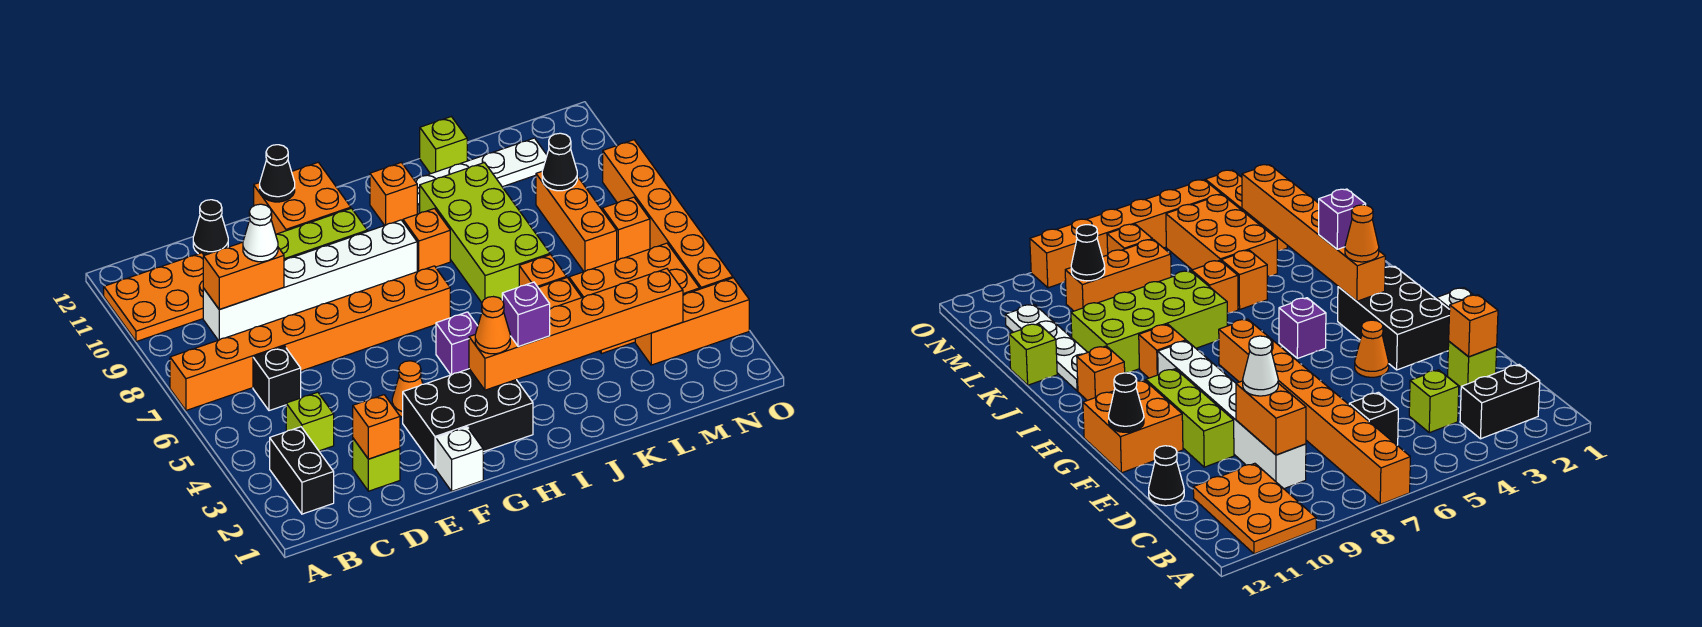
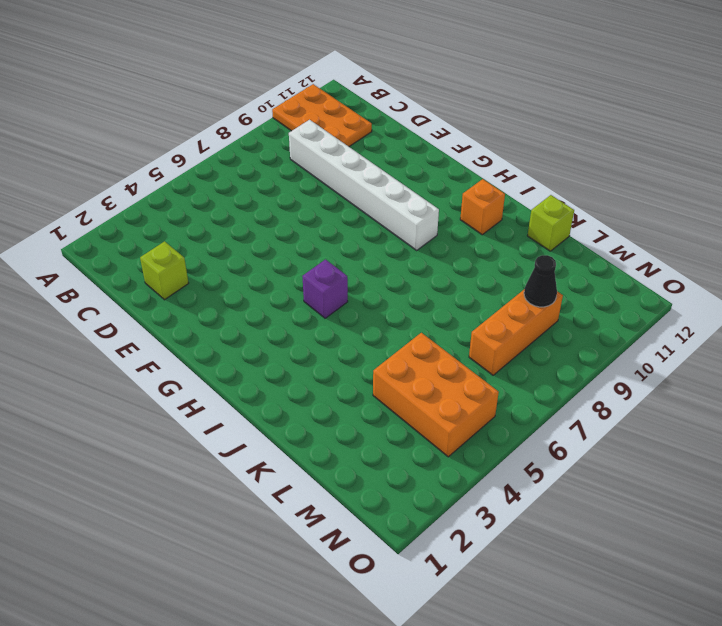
none -> orange brick A7:H7 level 1
none -> black brick B2:B3 level 1
none -> lime brick C4 level 1
none -> black brick C6 level 1

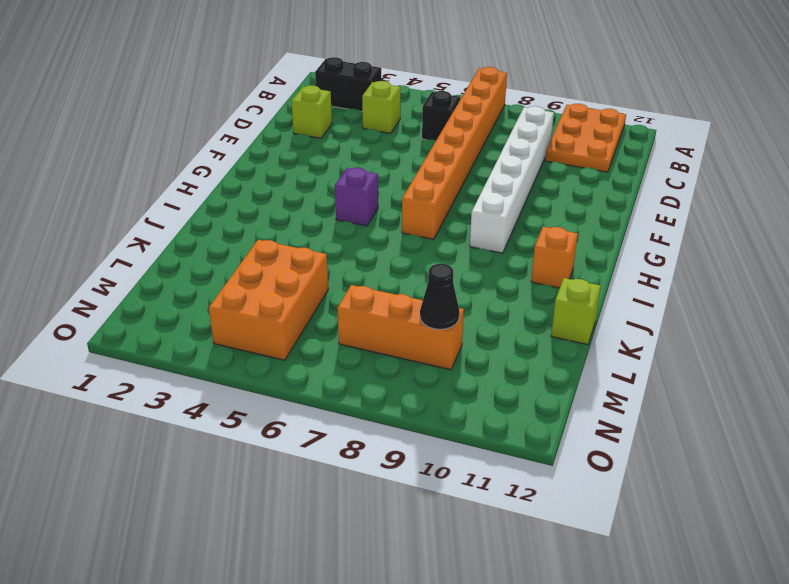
none -> black cone D12 level 1
none -> lime brick E10:G10 level 1
none -> white brick F1 level 1
none -> black brick F2:H3 level 1

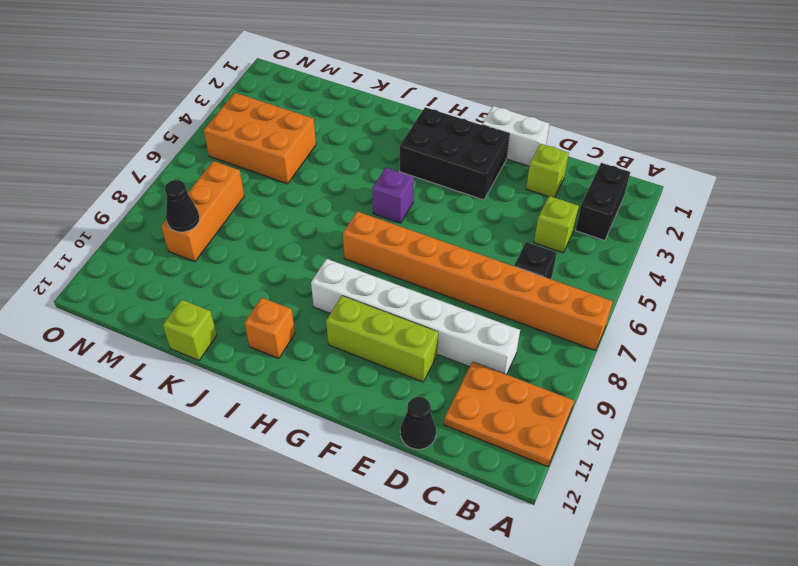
white brick E1:F1 level 1 -> white brick F1 level 1
none -> orange cone F4 level 1
none -> orange brick F11:G12 level 1
none -> orange brick I9 level 1
none -> lime brick J7:K10 level 1

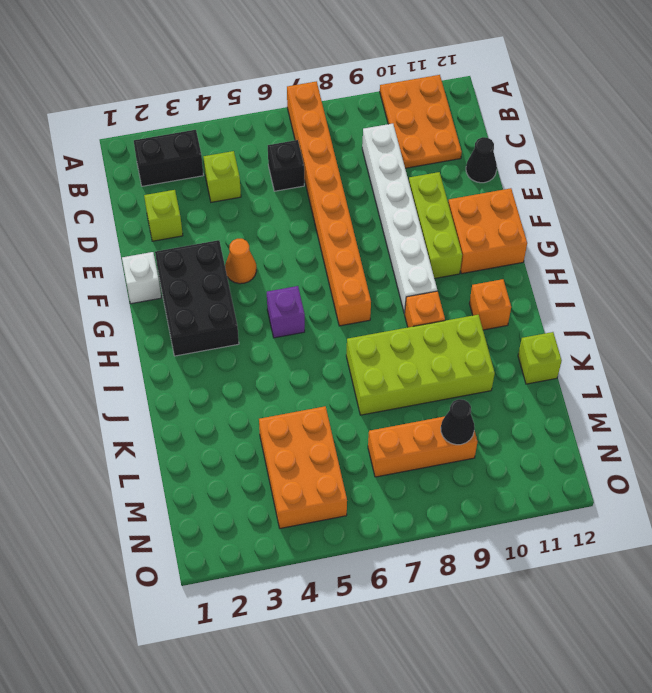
none -> white plate J11:M11 level 1
none -> orange brick K5 level 1
none -> orange brick K6 level 1
none -> orange brick M3:O3 level 1

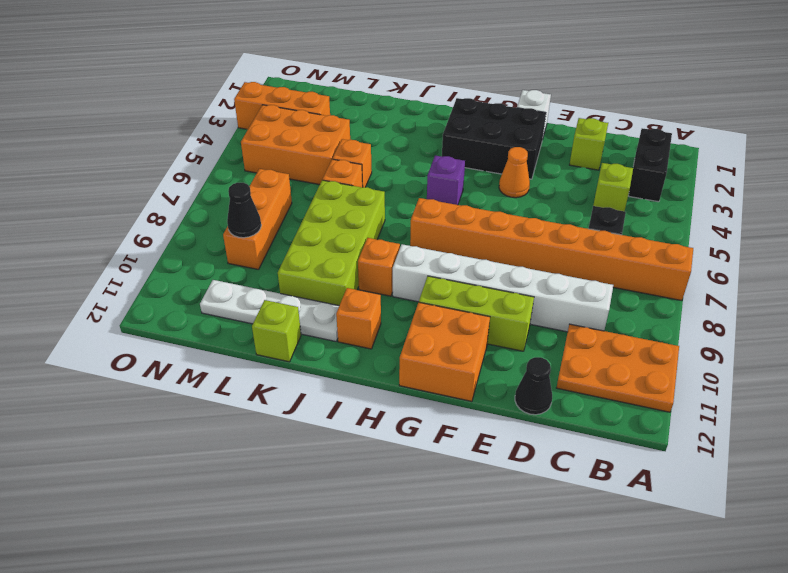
none -> orange brick N7 level 1
none -> orange brick O4:O9 level 1
none -> orange brick C9:D9 level 2
none -> orange brick D2 level 2

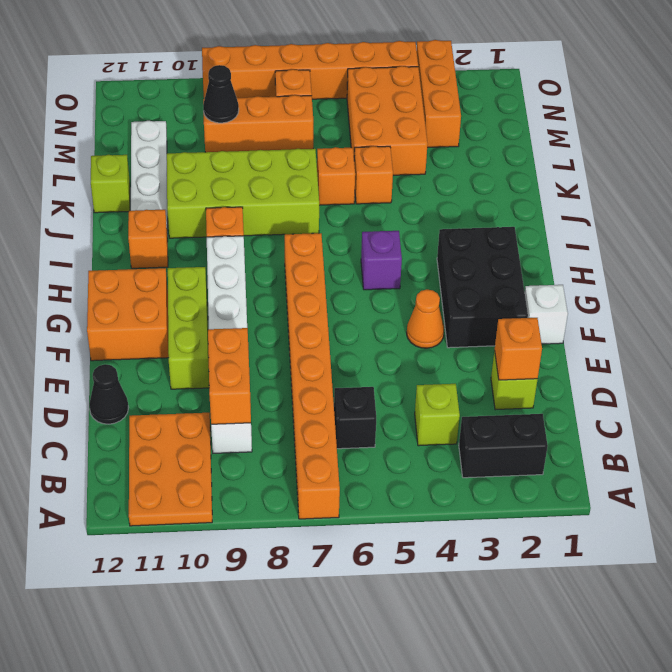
none -> black cone F12 level 2
none -> orange brick H3:M3 level 2
none -> white cone D9 level 3
none -> orange cone H3 level 3

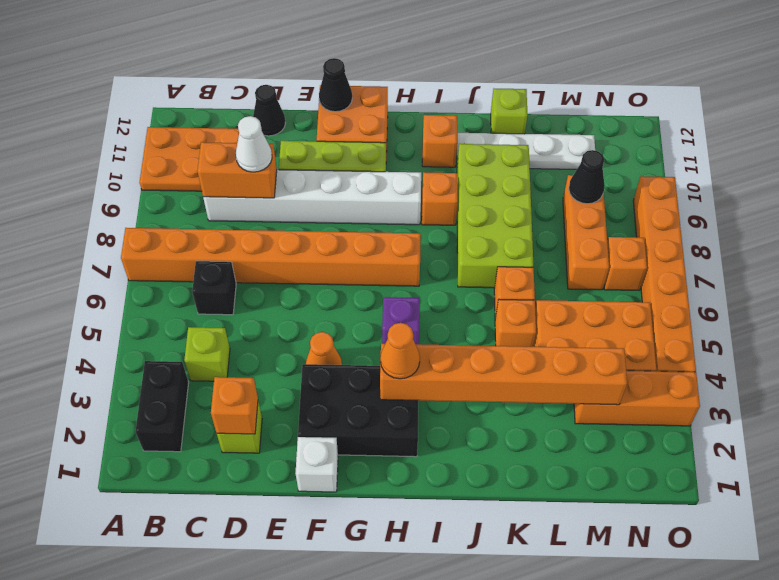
none -> purple brick I3 level 3

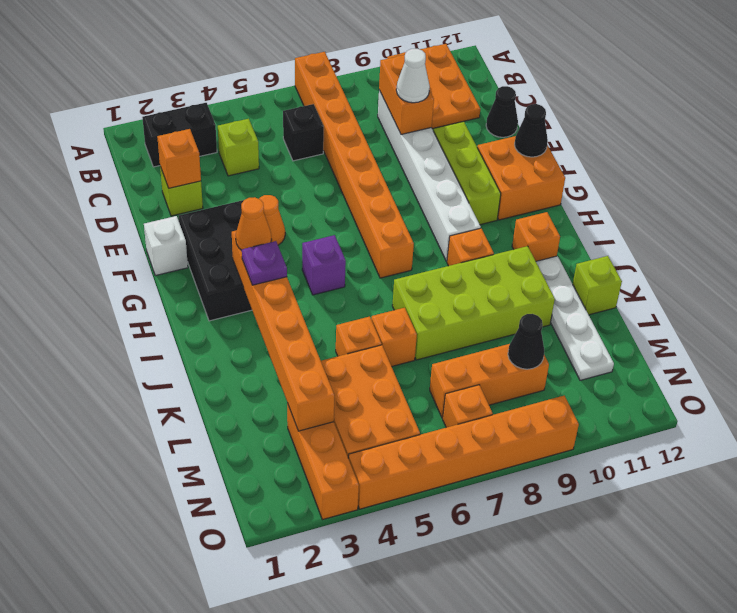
purple plate I3 level 3 -> purple brick I3 level 3

